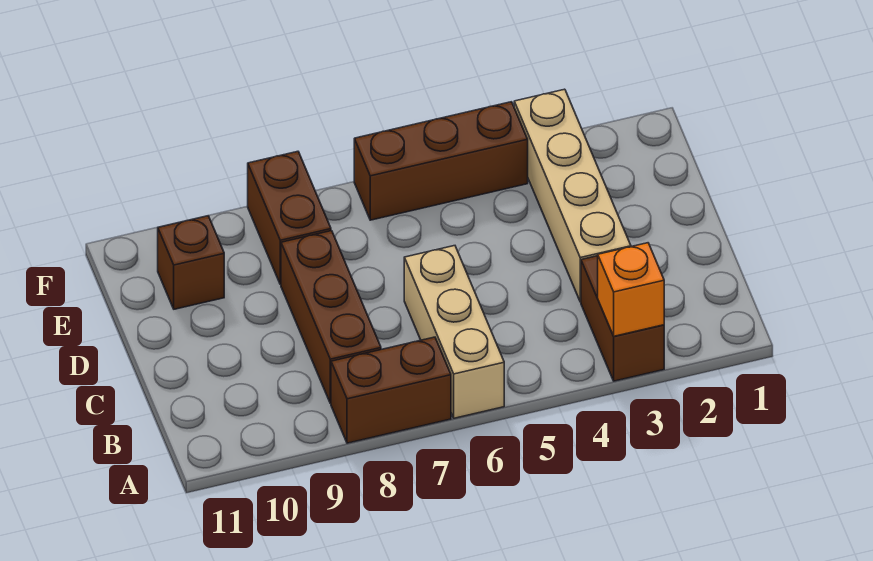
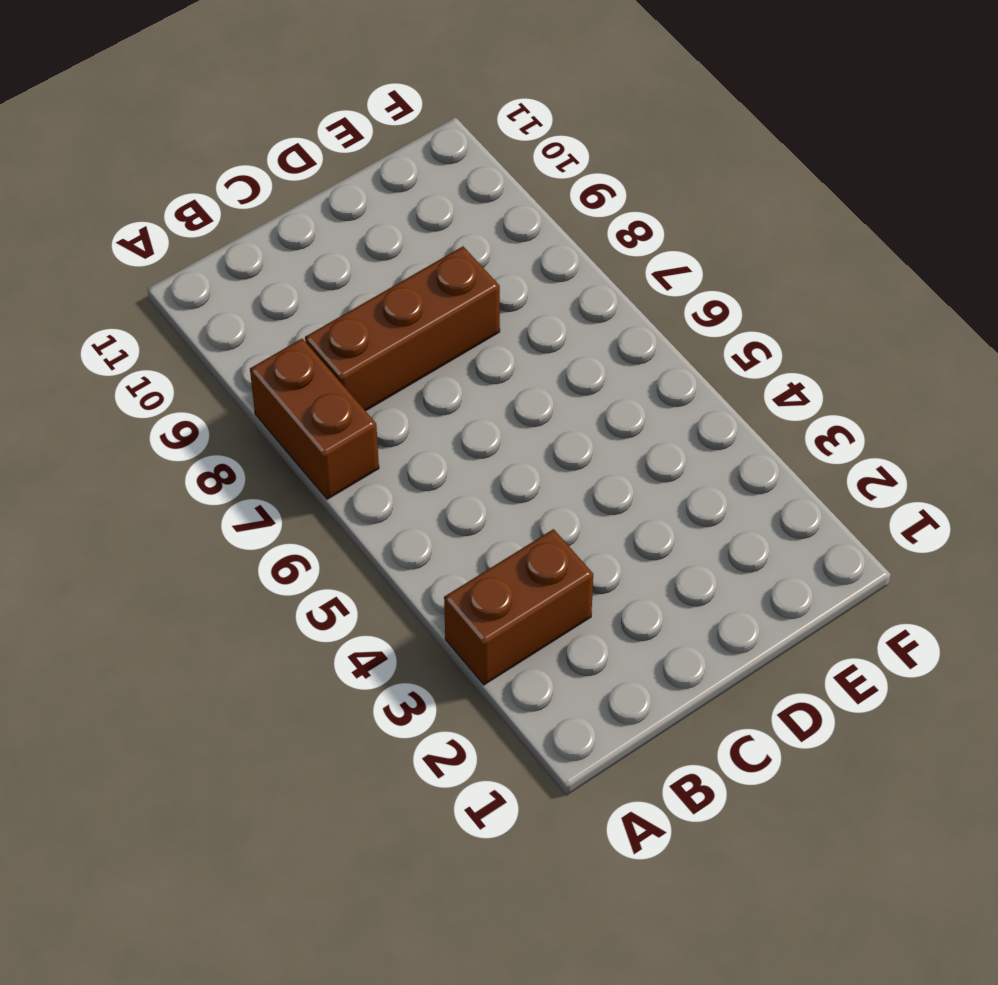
none -> tan brick A6:C6 level 1
none -> tan brick C3:F3 level 1

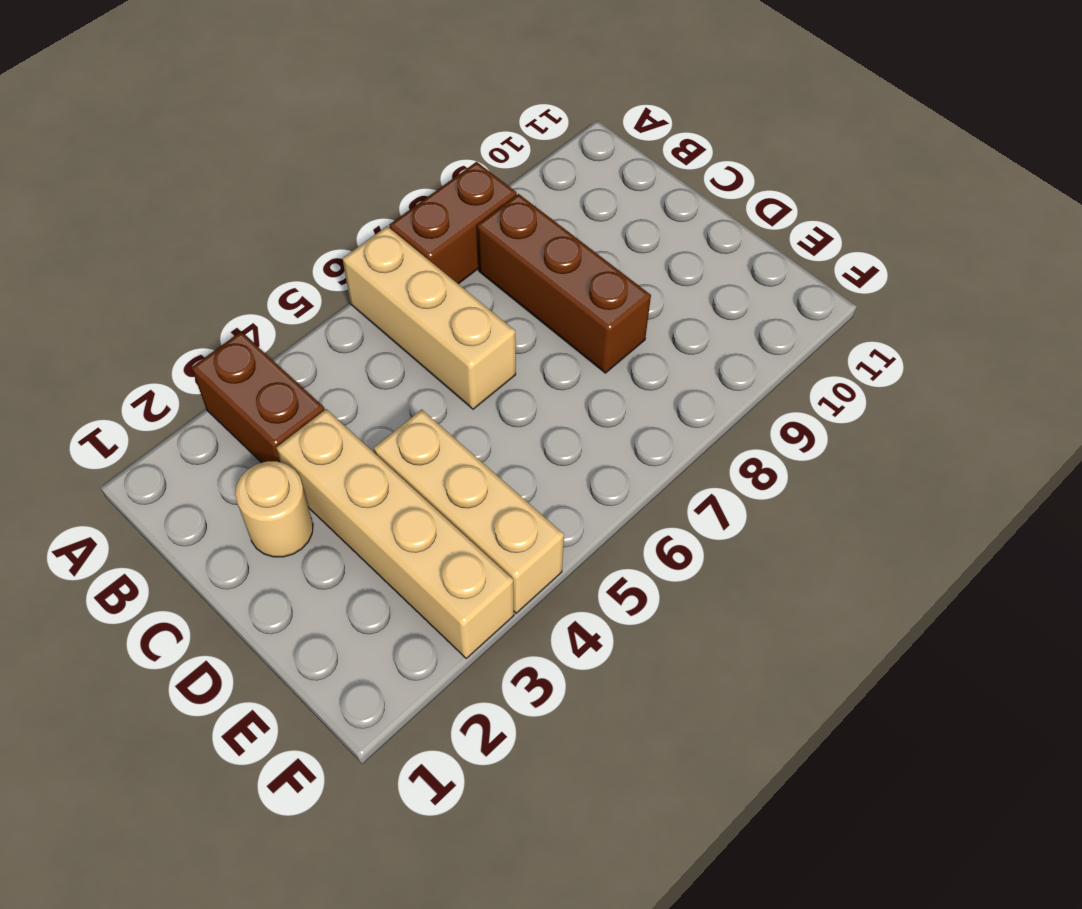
tan round brick C2 level 1 -> none
tan brick D4:F4 level 1 -> brown brick F4:F6 level 1
none -> brown brick E8:F8 level 1
none -> brown brick E10 level 1

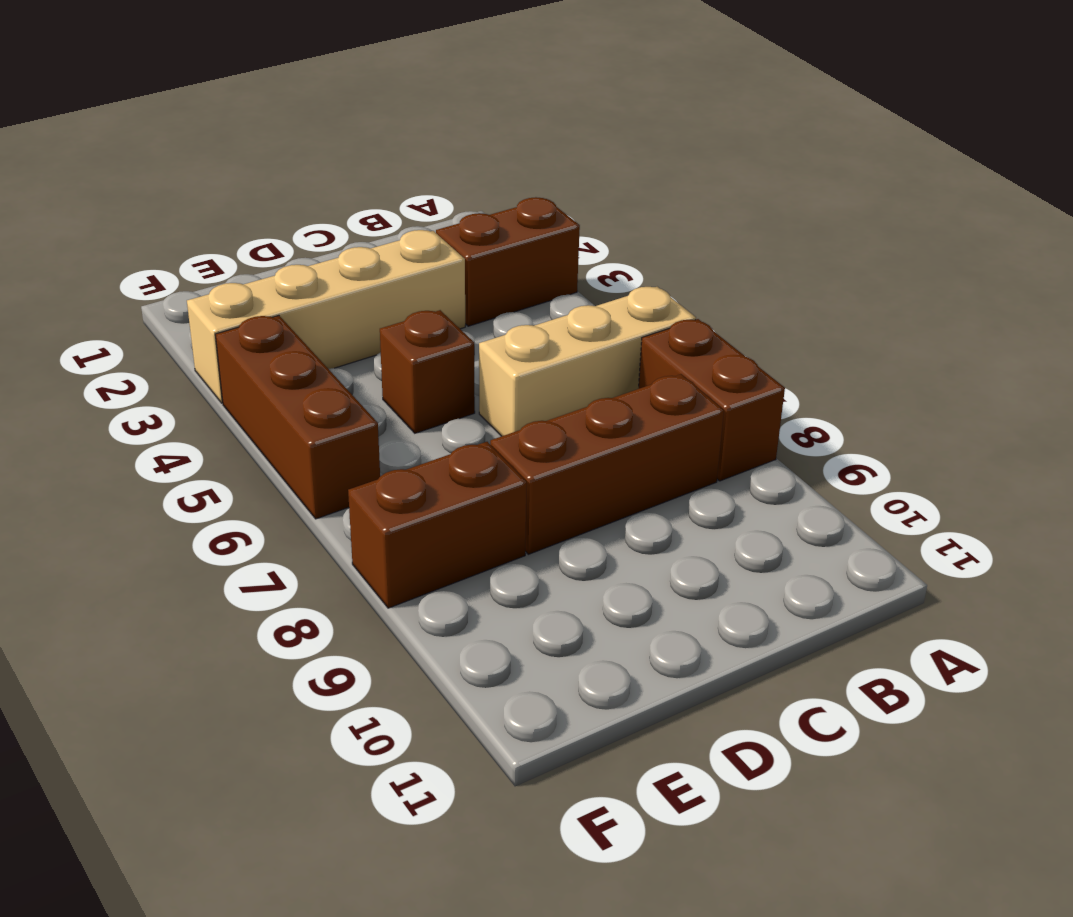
brown brick D5 level 1 -> brown brick E10 level 1
none -> orange brick A3 level 2

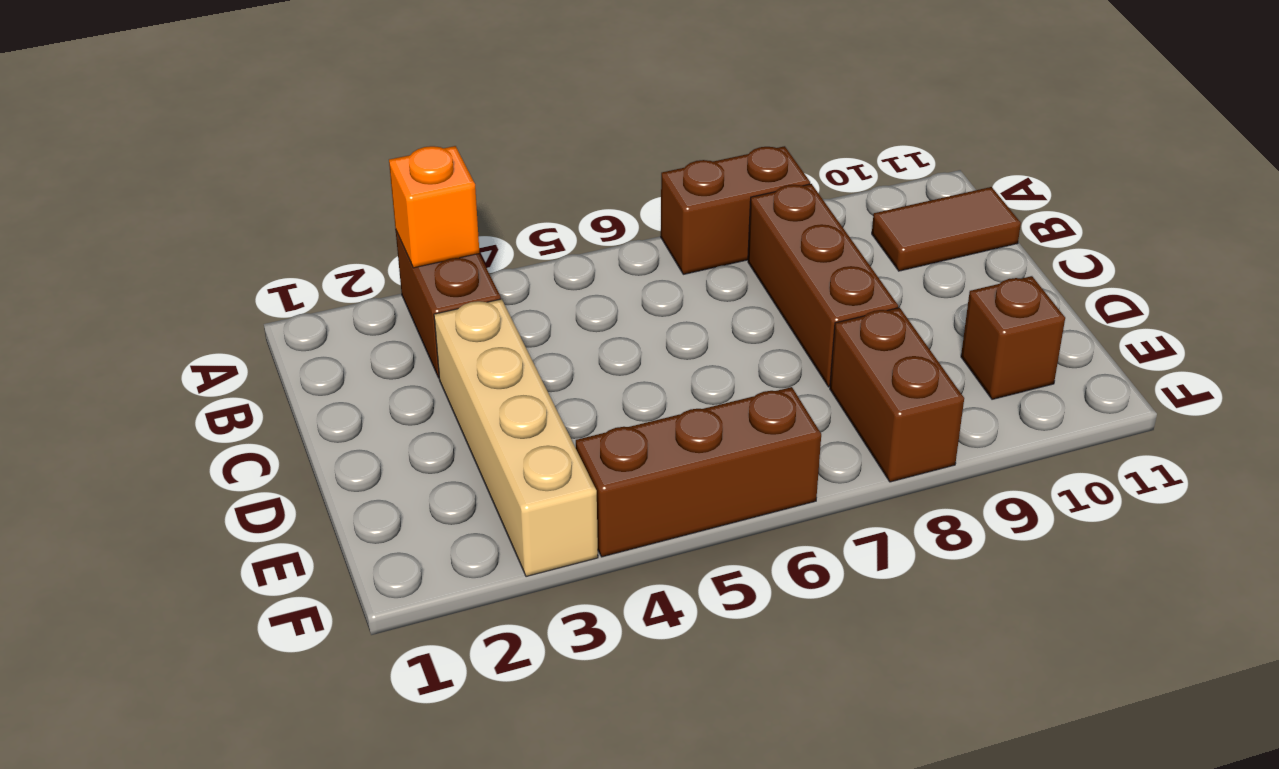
brown tile B10:B11 level 1 -> none
none -> tan brick A6:C6 level 1

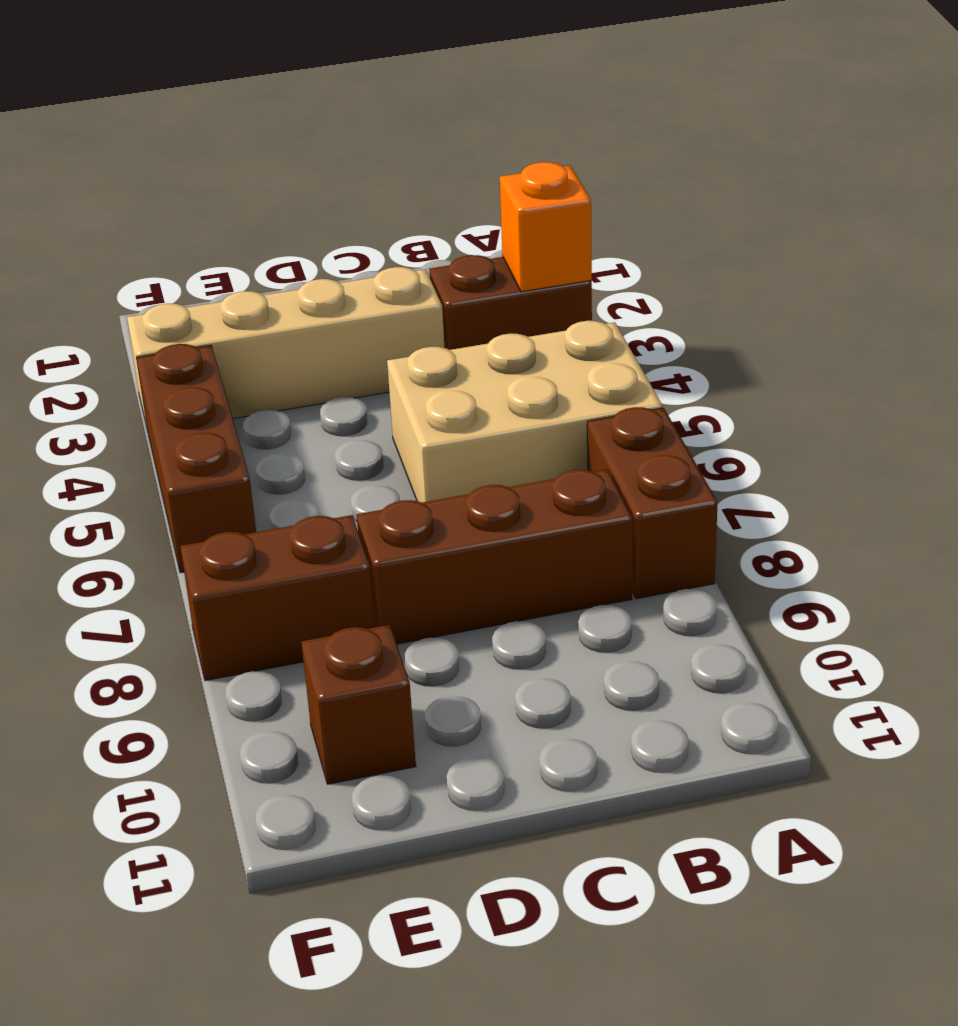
tan brick A5:C6 level 1 -> tan brick A6:C6 level 1

